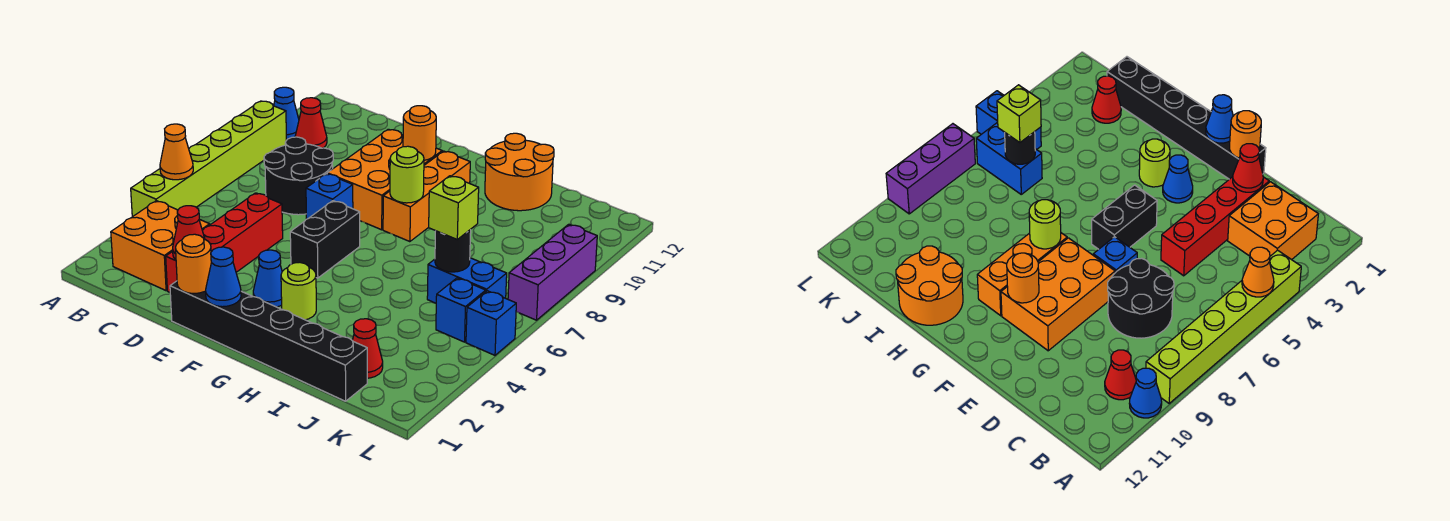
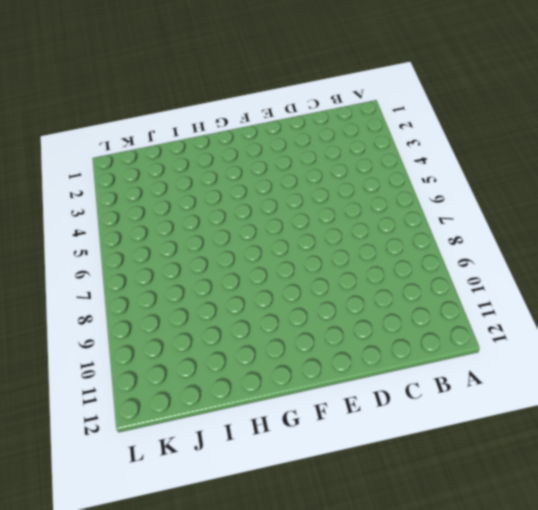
none -> lime brick A4:A9 level 1
none -> blue cone A10 level 1
none -> orange brick B2:C3 level 1

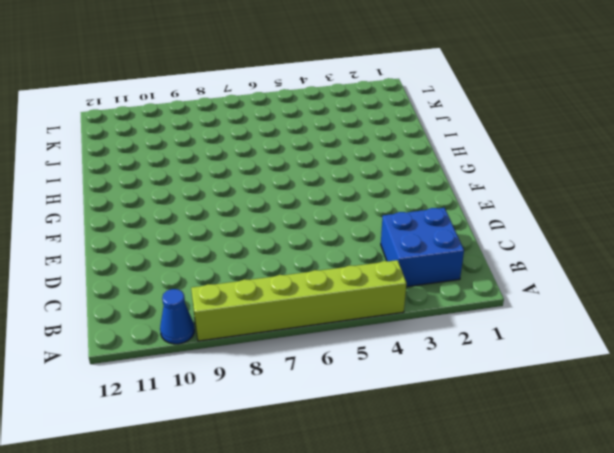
blue brick B2:C3 level 1 -> orange brick B2:C3 level 1
none -> red cone B10 level 1
none -> black round brick C7:D8 level 1
none -> red brick D2:D5 level 1

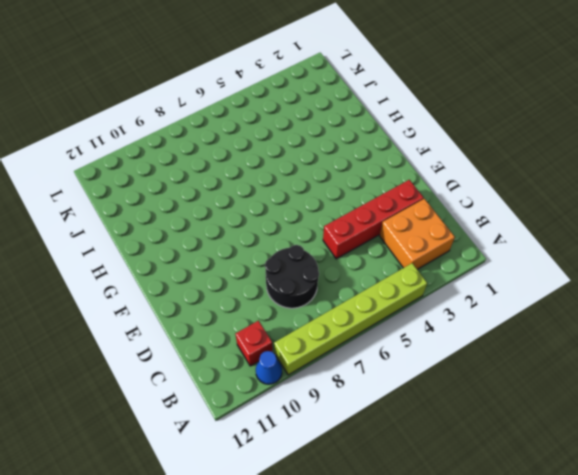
red brick B10 level 1 -> red cone B10 level 1
none -> black brick E1:J1 level 1
none -> blue brick E7 level 1
none -> orange brick E8:F10 level 1

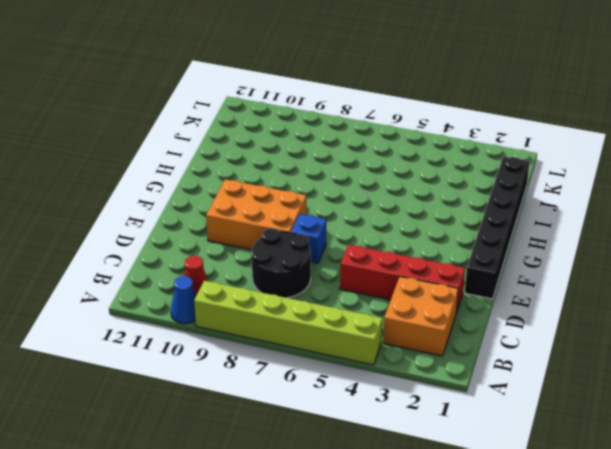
none -> blue cone F3 level 1
none -> black brick F5:F6 level 1
none -> lime round brick G3 level 1

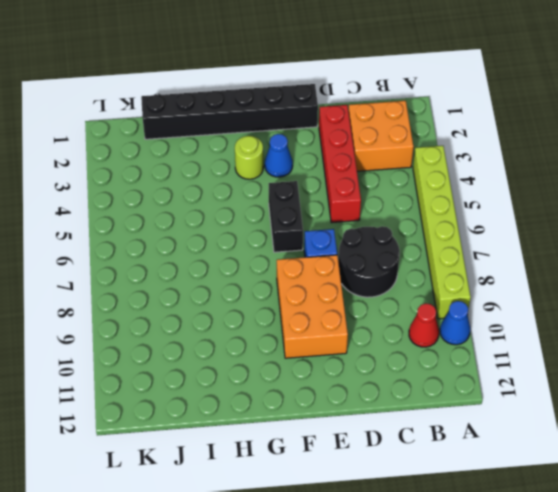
none -> orange brick G8:G10 level 1
none -> orange round brick H11:I12 level 1
none -> red cone J2 level 1

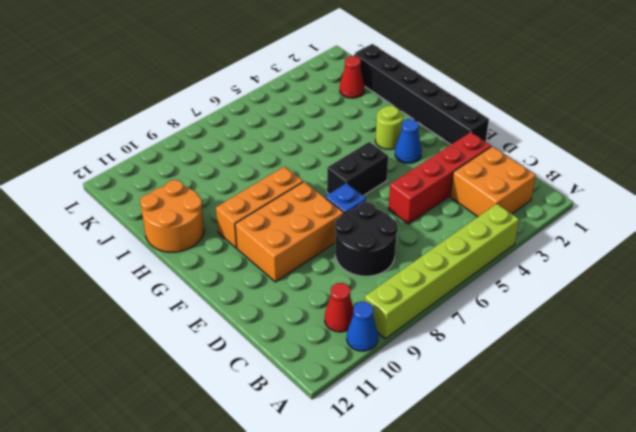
none -> blue brick J6:K6 level 1
none -> blue brick K5 level 1
none -> blue brick L5 level 1

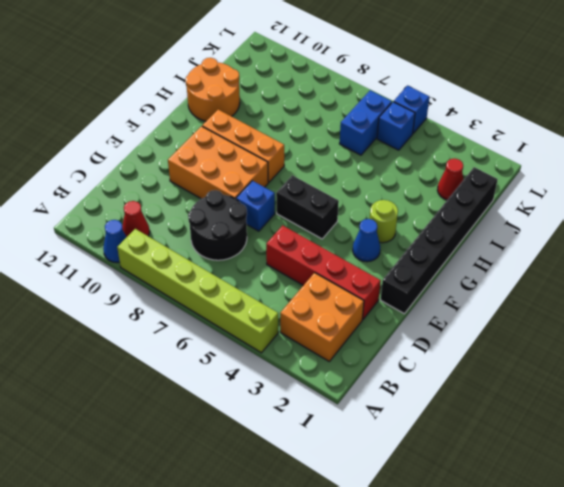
none -> purple brick L7:L9 level 1
none -> orange cone A5 level 2
none -> red cone D2 level 2

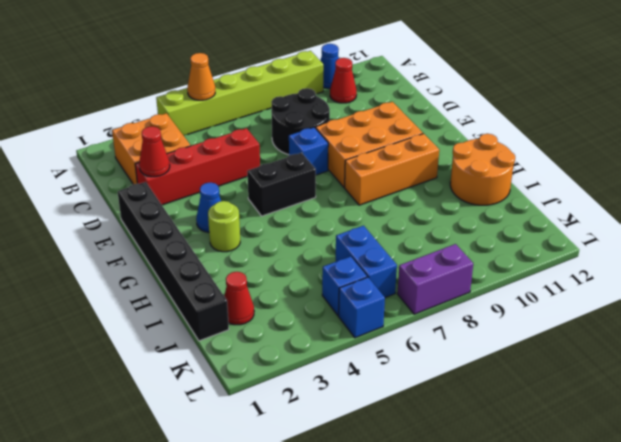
purple brick L7:L8 level 1 -> purple brick L7:L9 level 1
none -> orange round brick E1 level 2
none -> blue cone F1 level 2
none -> orange round brick F10 level 2

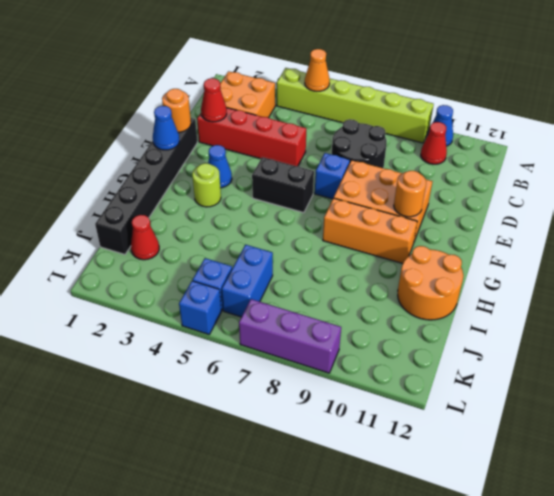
none -> lime round brick G8 level 2
none -> black round brick J6 level 2
none -> lime brick J6 level 3

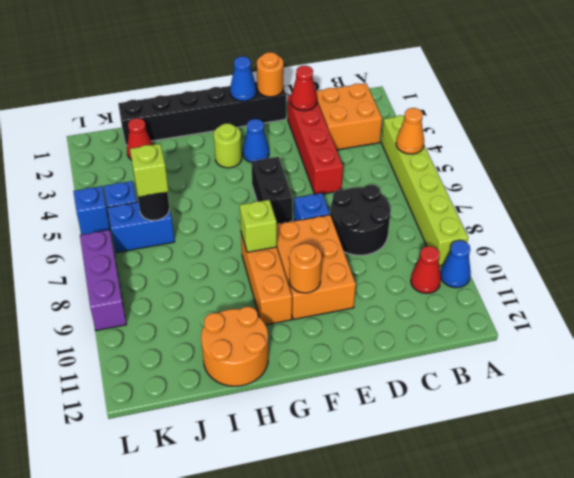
lime brick G8 level 2 -> lime round brick G8 level 2

